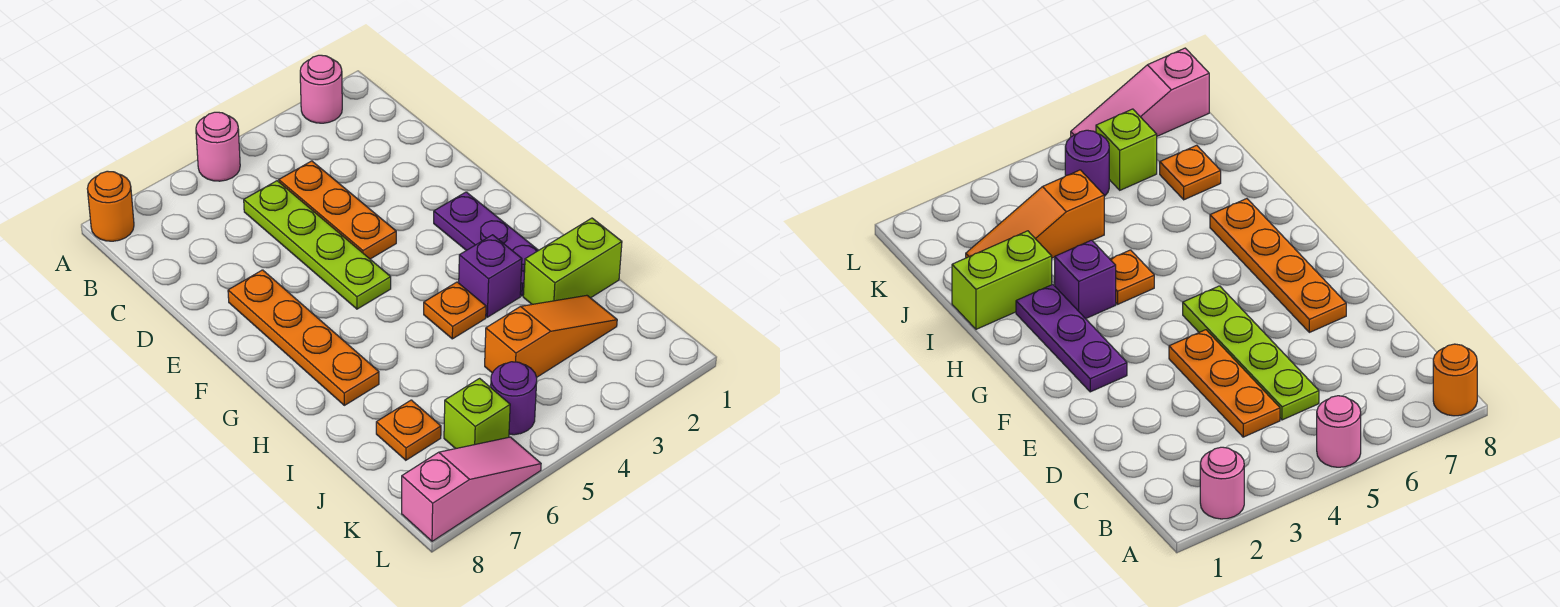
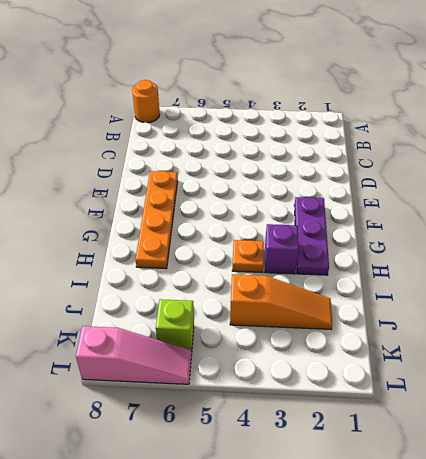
none -> pink round brick A2 level 1
none -> pink round brick A5 level 1
none -> orange plate C4:E4 level 1

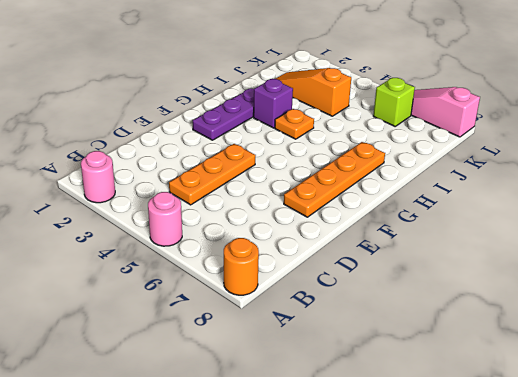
none -> lime plate C5:F5 level 1
none -> lime brick I1:I2 level 1
none -> orange plate J7 level 1

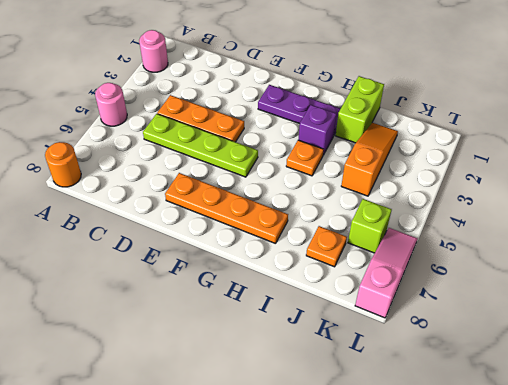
none -> purple round brick K5 level 1

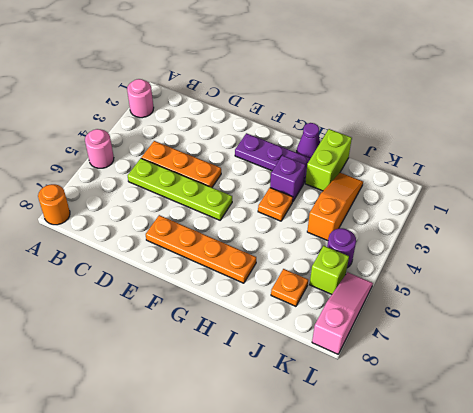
purple cone H1 level 1 -> none

